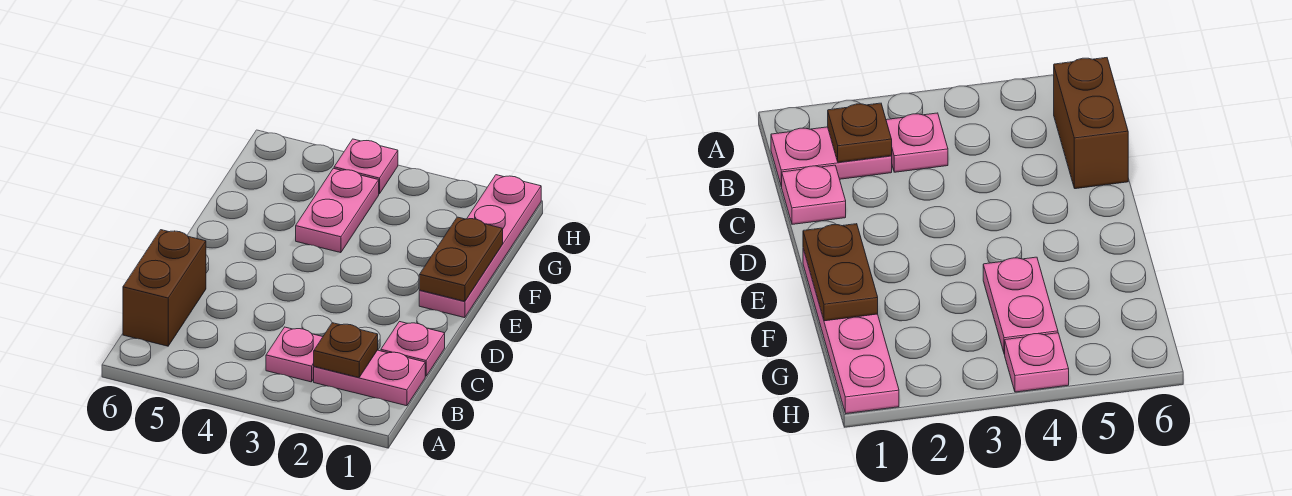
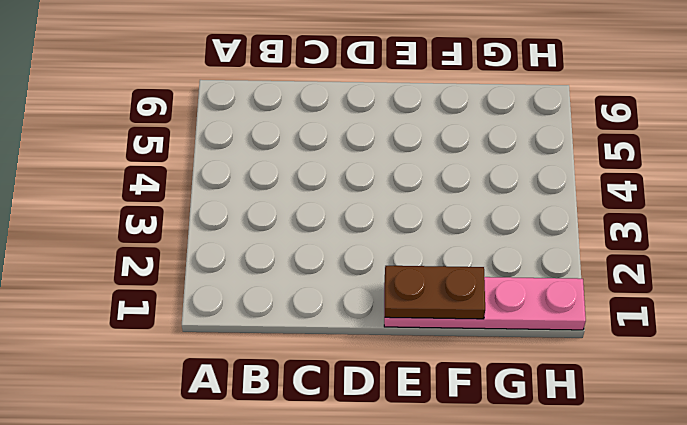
none -> pink plate B1:B2 level 1
none -> pink plate B3 level 1

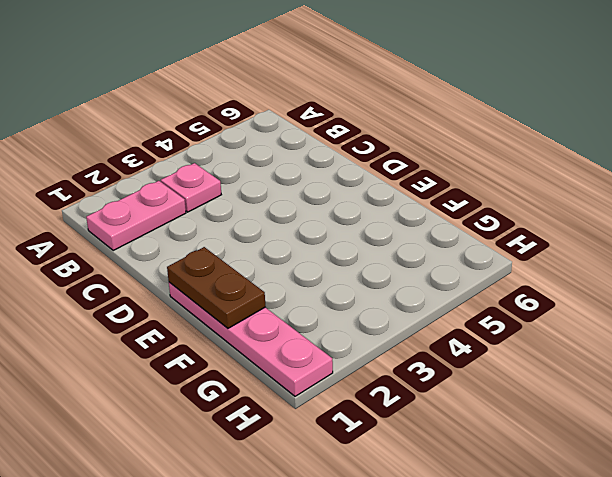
none -> brown brick B6:C6 level 1
none -> pink plate C1 level 1

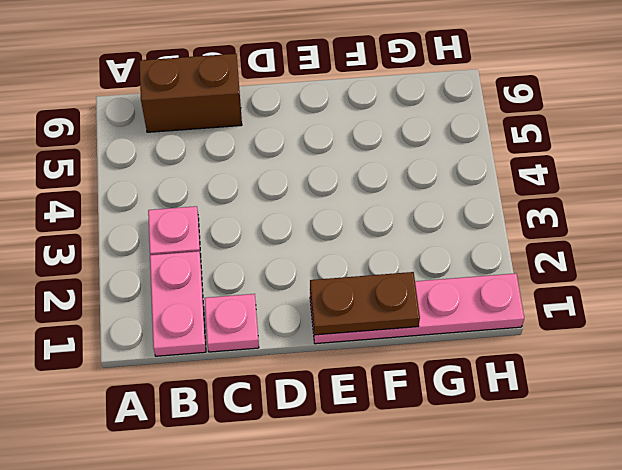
none -> pink plate F4:G4 level 1
none -> pink plate H4 level 1

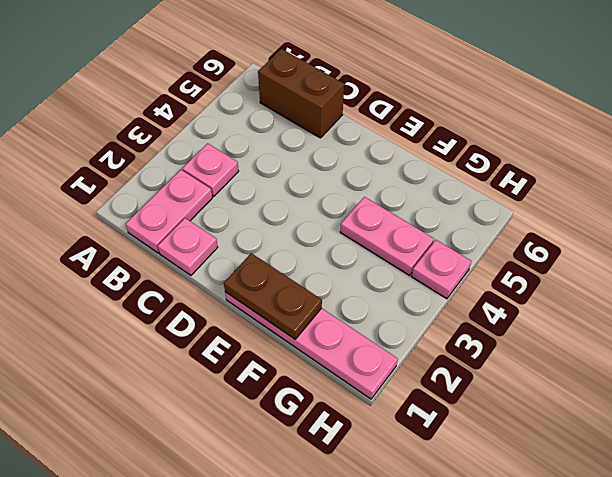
none -> brown plate B2 level 2

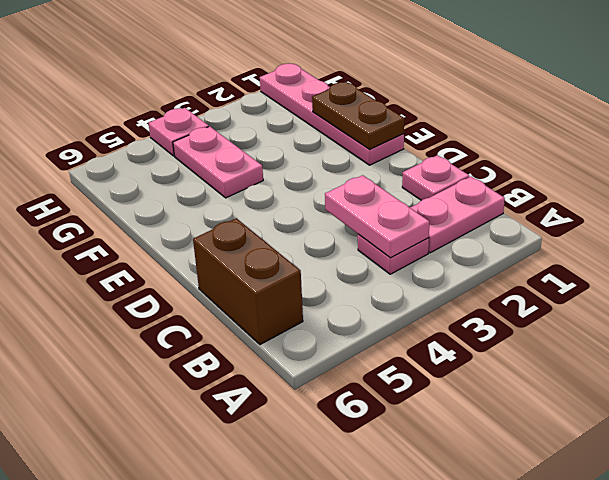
pink plate B3:C3 level 2 -> none
none -> brown plate B2 level 2

